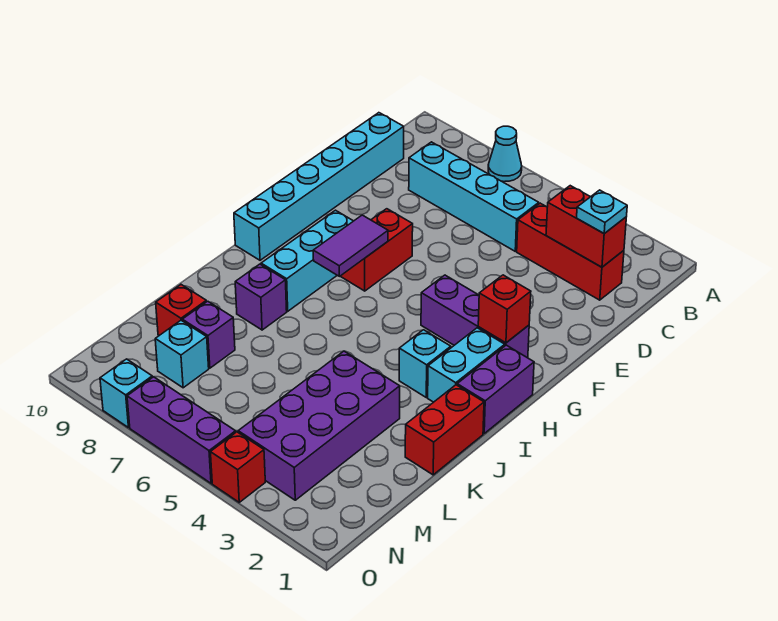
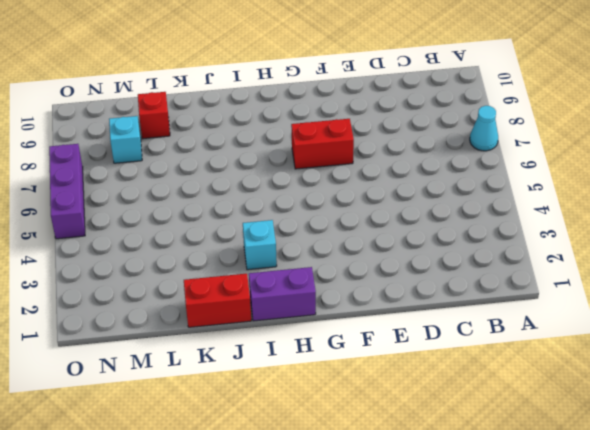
none -> red brick C2:C4 level 1
none -> cyan brick C5:C8 level 1
none -> cyan brick C10:H10 level 1

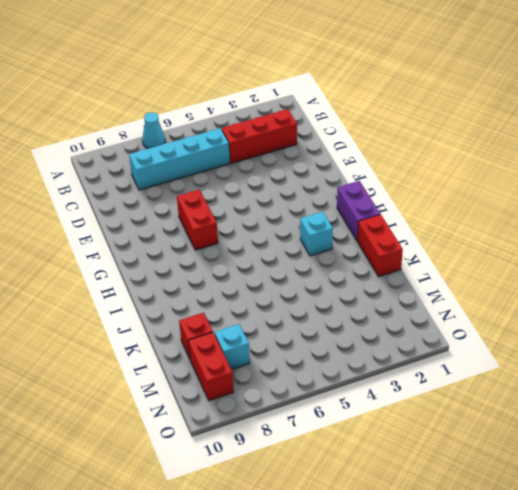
red brick M9:N9 level 1 -> red brick C2:C3 level 2
none -> cyan brick C10:H10 level 1
none -> purple brick G2:G4 level 1
none -> cyan brick G8:I8 level 1

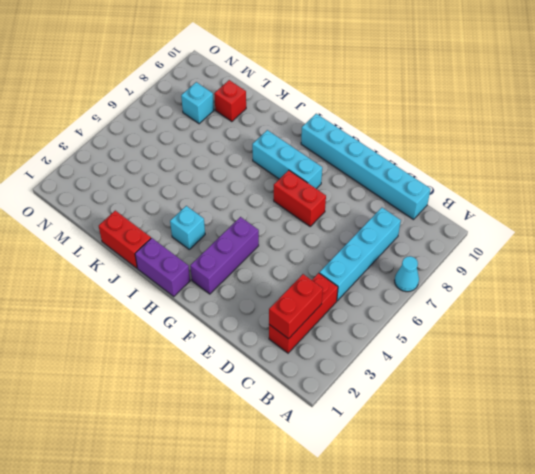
none -> cyan brick H2:I2 level 1
none -> purple brick J8 level 1
none -> purple brick K3:N4 level 1

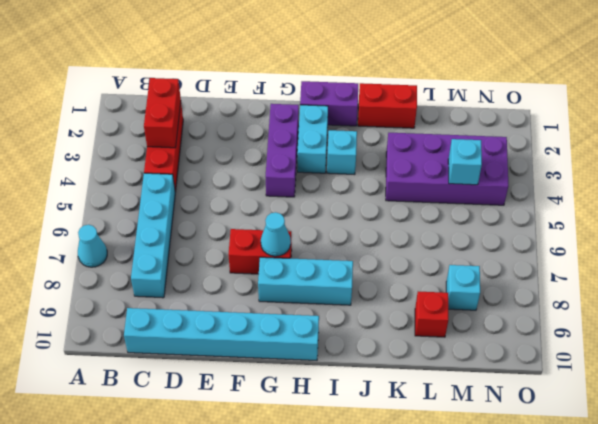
cyan cone G7 level 2 -> purple tile G7:H7 level 2
cyan brick H2:H3 level 1 -> cyan brick H2:I2 level 1
cyan brick M4 level 2 -> cyan brick O8 level 1
none -> purple brick J8 level 1
none -> purple brick L8 level 1
none -> red brick O4 level 1

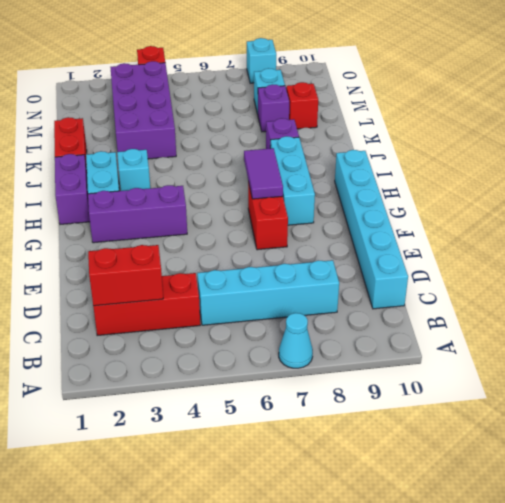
none -> purple brick O5:O7 level 1
none -> red brick G2 level 2
none -> cyan plate C2 level 3

